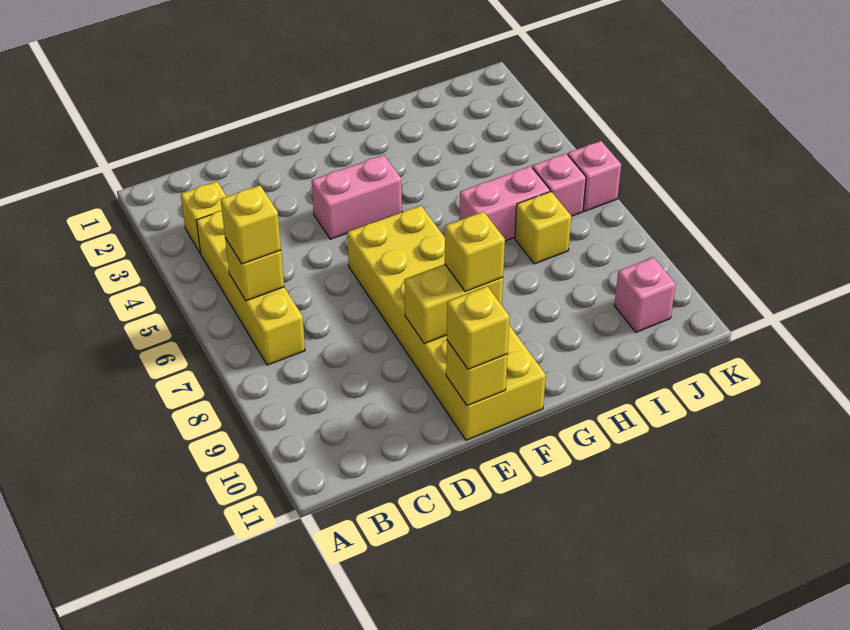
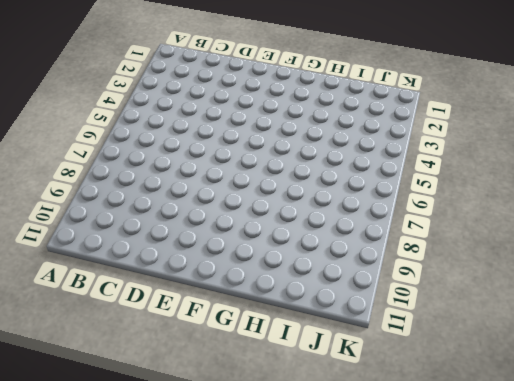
none -> yellow brick B3 level 1
none -> yellow brick B4:B7 level 1
none -> pink brick E4:F4 level 1

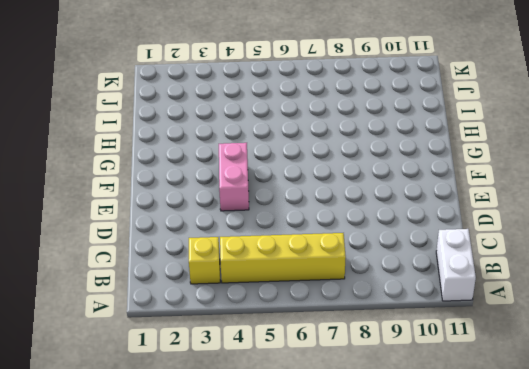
white brick A11:B11 level 1 -> none
none -> yellow brick E6:F11 level 1
none -> pink brick H6:I6 level 1
none -> yellow brick I7 level 1

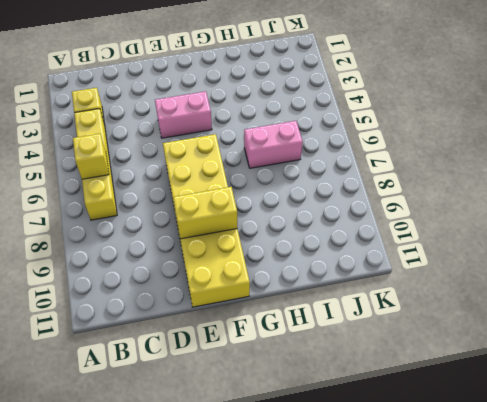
none -> yellow brick I7 level 1
none -> pink brick J6 level 1
none -> pink brick J10 level 1

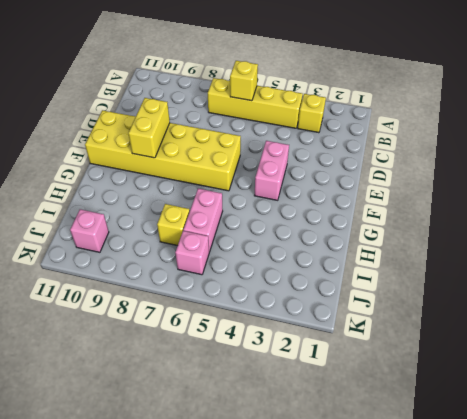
none -> pink brick K6 level 1
none -> yellow brick E11 level 2
none -> yellow brick B6 level 3

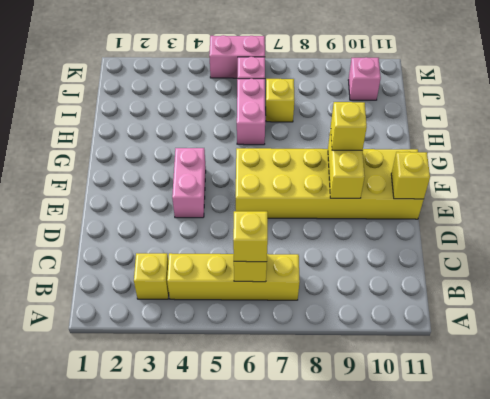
pink brick K5:K6 level 1 -> pink brick K6 level 1
none -> yellow brick E11 level 3

